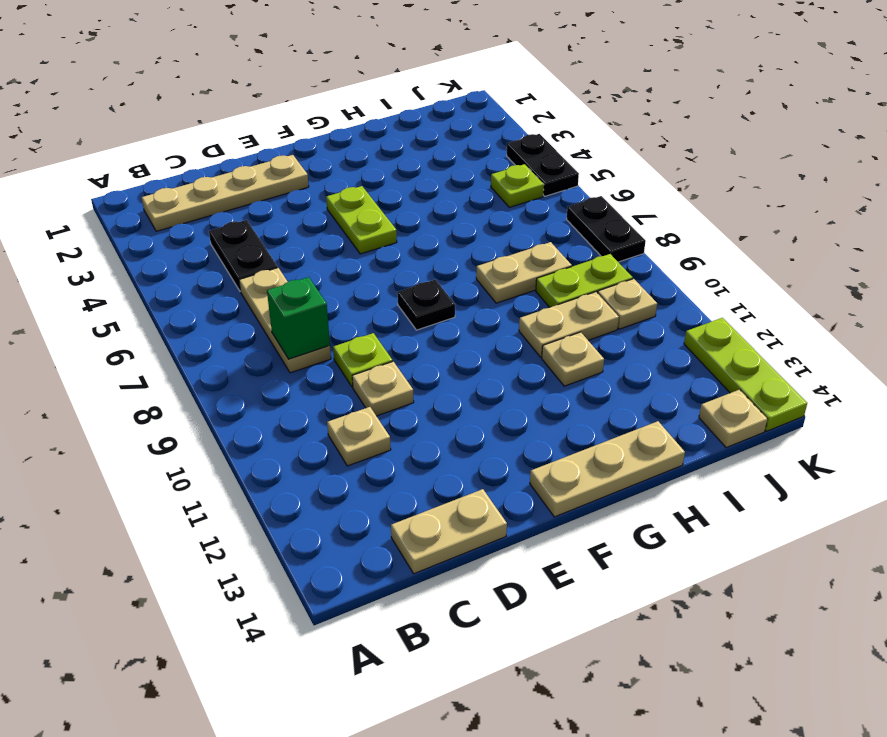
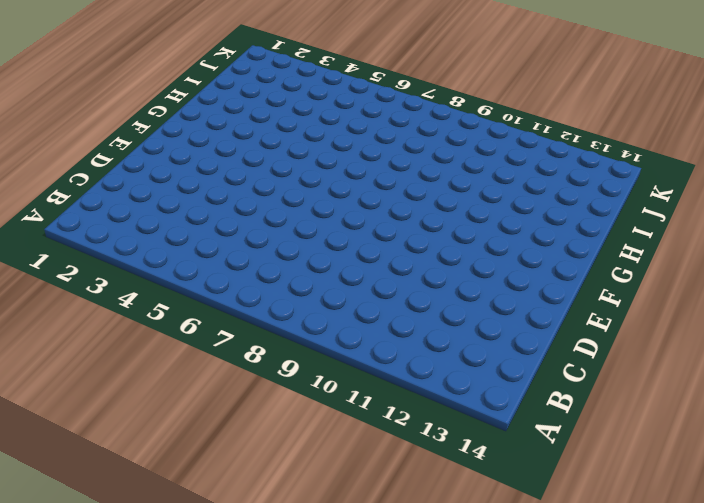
none -> tan plate B2:E2 level 1
none -> black plate C4:C5 level 1
none -> tan plate C6:C8 level 1

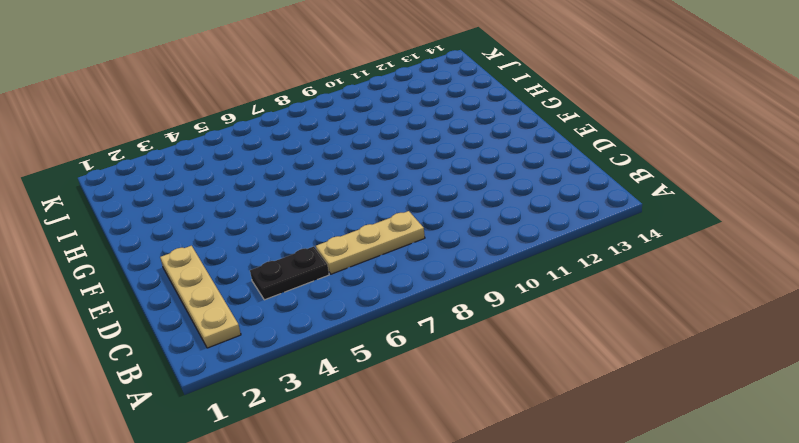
none -> tan plate C11 level 1
none -> tan plate C14:D14 level 1
none -> lime plate D9 level 1

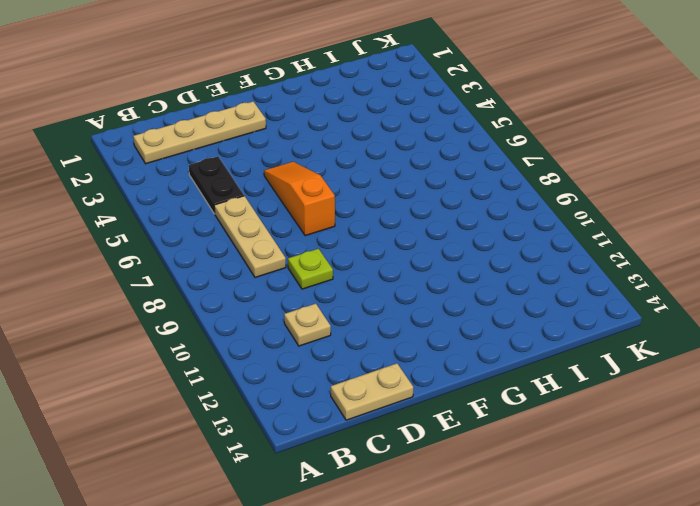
orange slope E5:E7 level 1 top 7 -> none
none -> tan plate D10 level 1
none -> lime plate F4:F5 level 1
none -> black plate F8 level 1

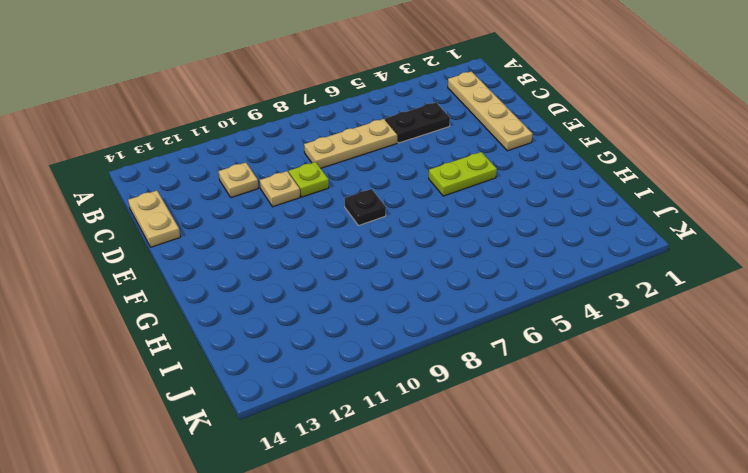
none -> tan plate F14:H14 level 1
none -> tan plate H8:I8 level 1
none -> tan plate H10:I10 level 1

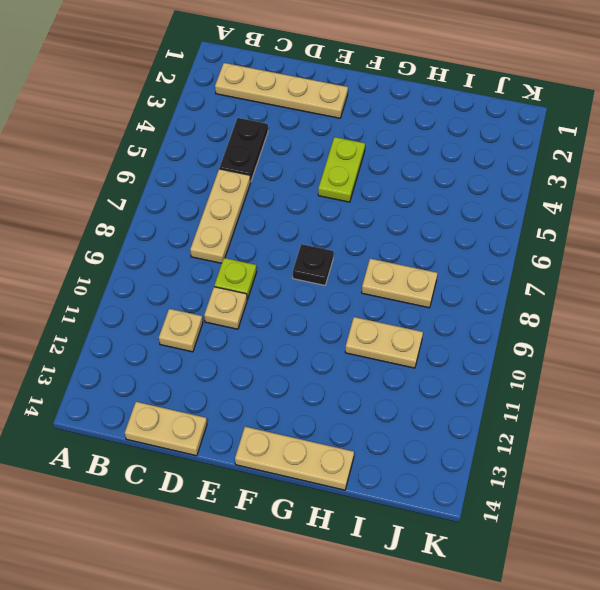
none -> tan plate H11 level 1
none -> lime plate I9:J9 level 1
none -> lime plate J5 level 1

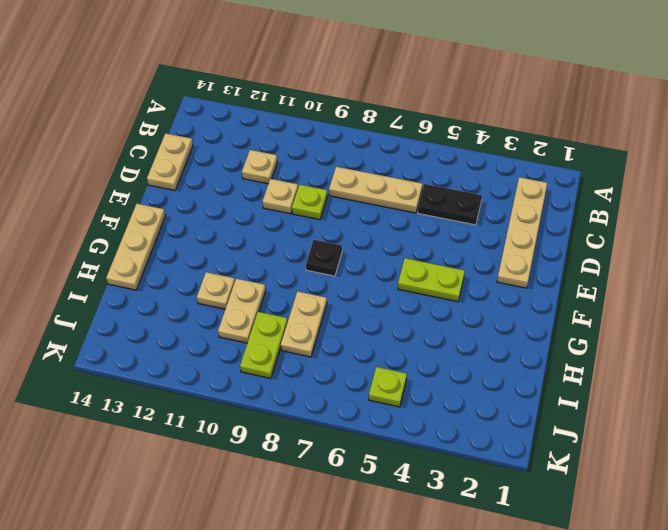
none -> tan plate J10 level 1
none -> tan plate J14 level 1
none -> black plate K4:K5 level 1

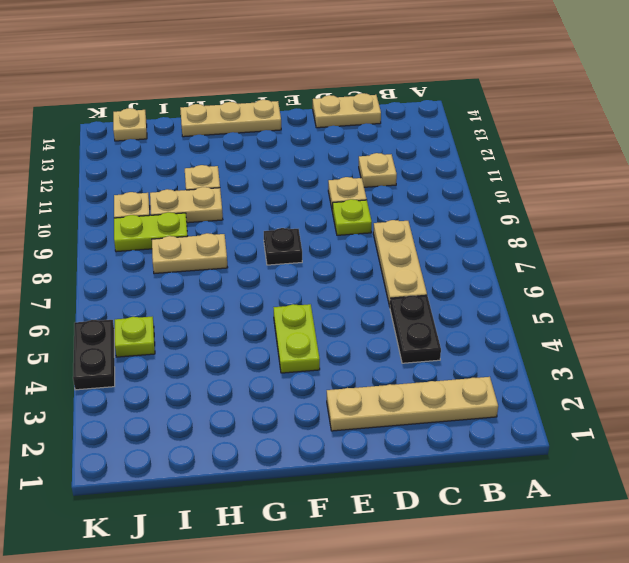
none -> black plate K7:K8 level 1
none -> lime plate K12:K14 level 1
none -> green brick C8 level 2

